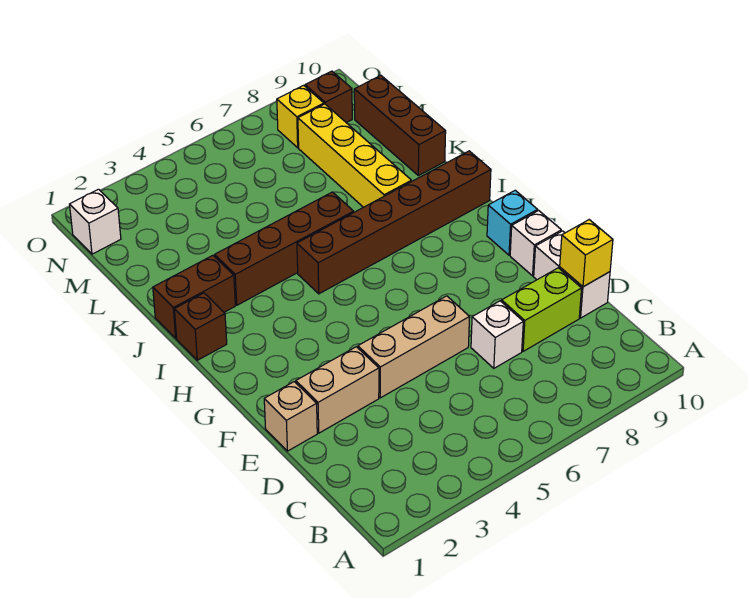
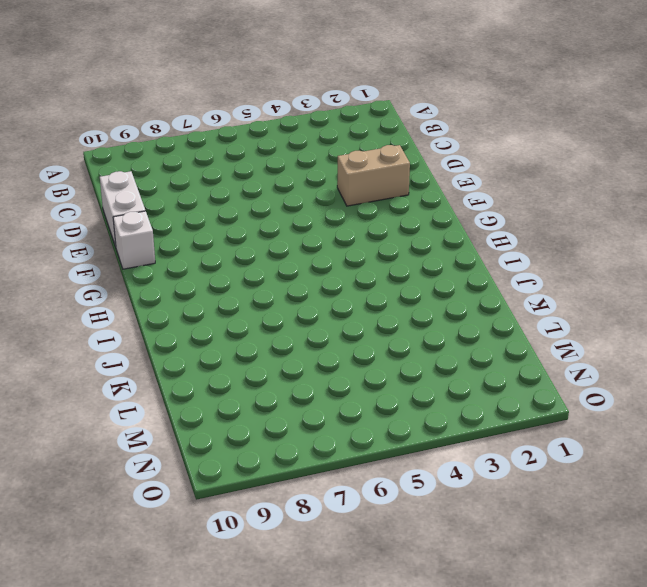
none -> white brick D7 level 1
none -> lime brick D8:D9 level 1
none -> tan brick E1 level 1

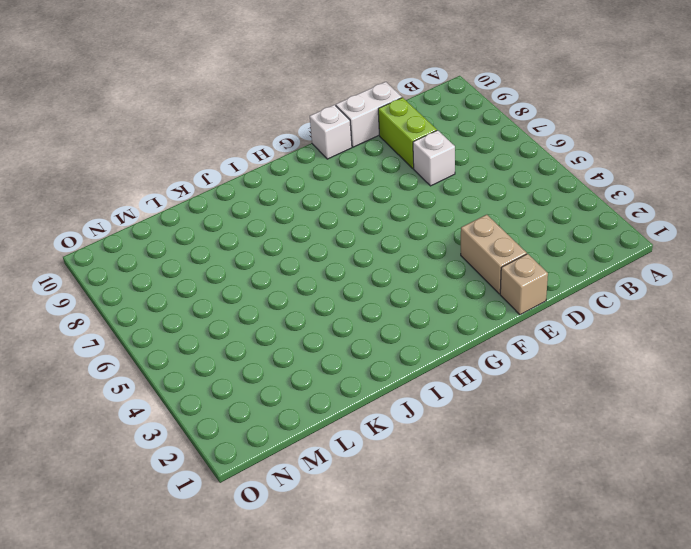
none -> tan brick E4:E6 level 1
none -> cyan brick G10 level 1
none -> brown brick I1 level 1

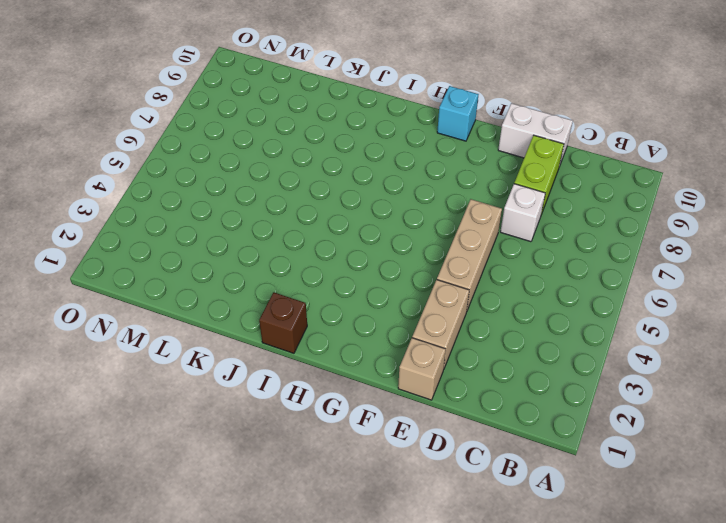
none -> white brick F10 level 1
none -> brown brick I5:I10 level 1
none -> brown brick J1:J2 level 1

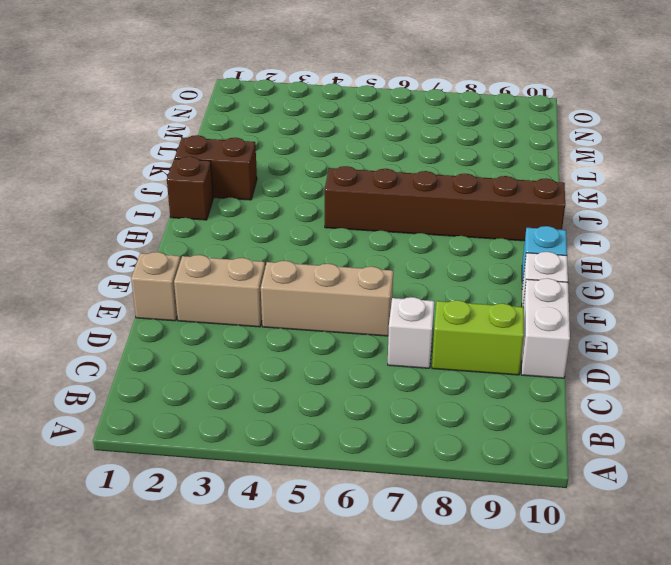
none -> brown brick J3:J6 level 1
none -> yellow brick J8:M8 level 1
none -> brown brick K10:M10 level 1

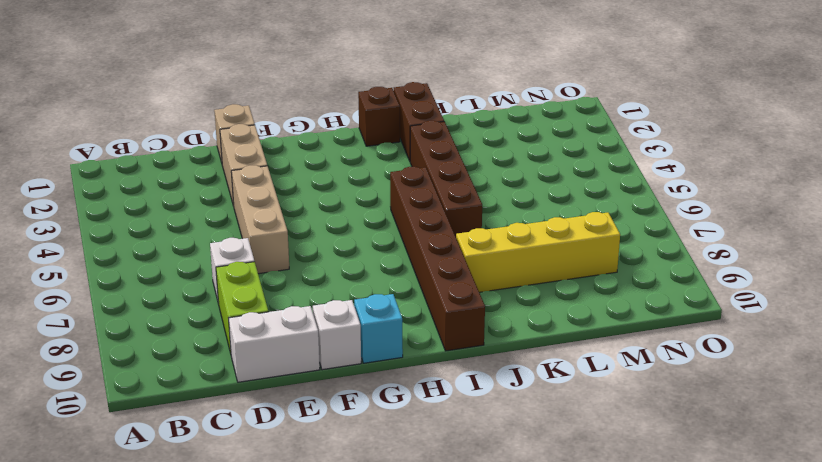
none -> brown brick K10:M10 level 1
none -> white brick N1 level 1
none -> yellow brick N8 level 1

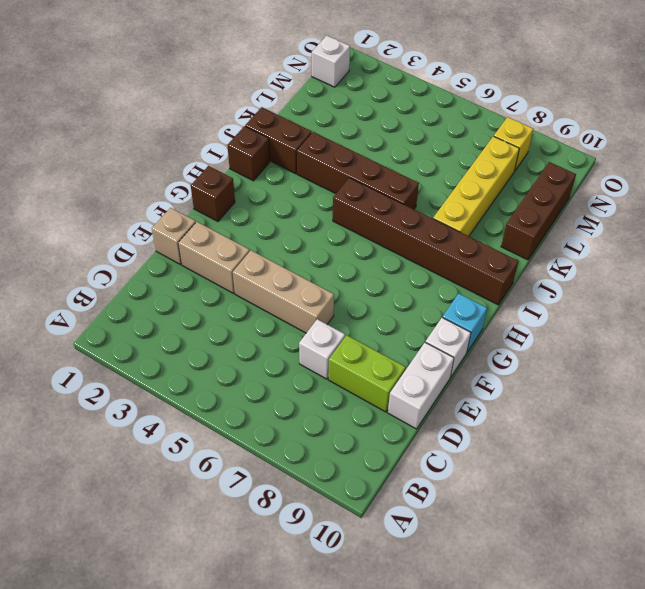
brown brick G1 level 1 -> brown brick N9 level 1
none -> yellow brick D10 level 2

